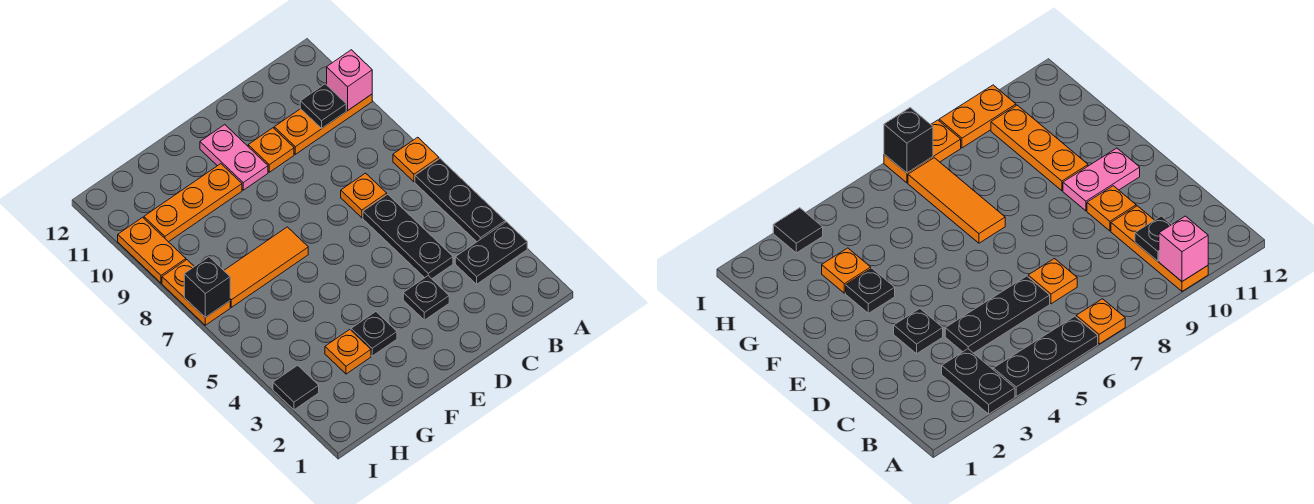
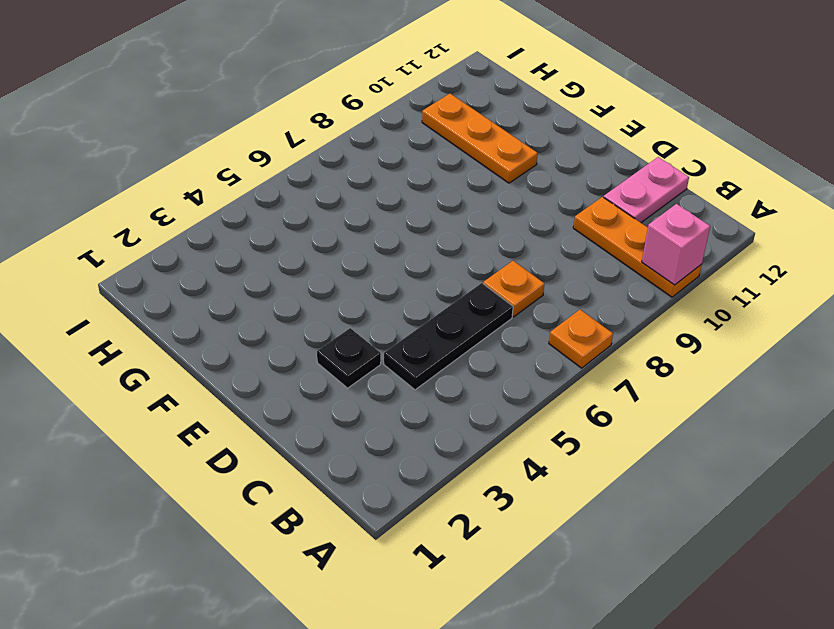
pink plate C11:C12 level 1 -> pink plate E10:E11 level 1
none -> black plate A3:B3 level 1
none -> black plate A4:A6 level 1
none -> orange plate D10 level 1

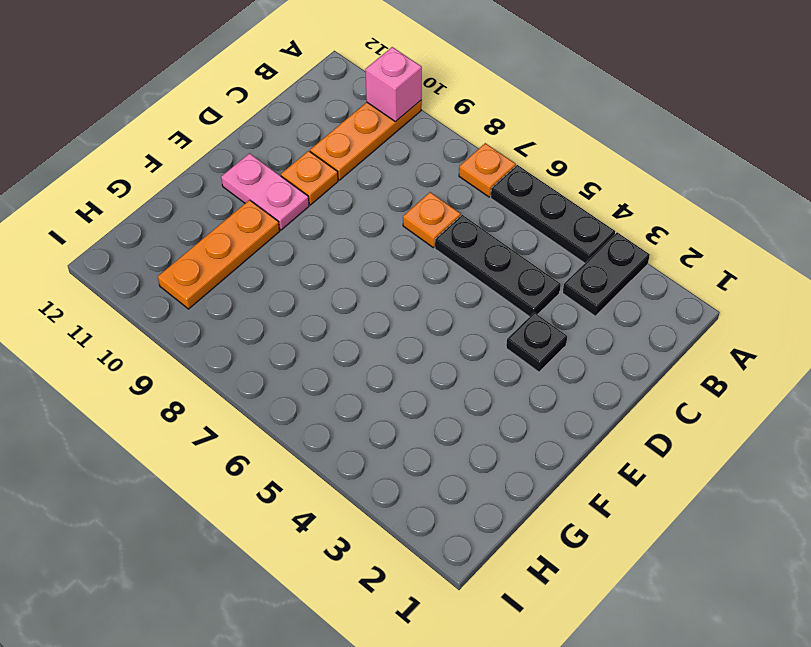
none -> black plate F3 level 1
none -> orange tile F7:H7 level 1
none -> orange plate G3 level 1

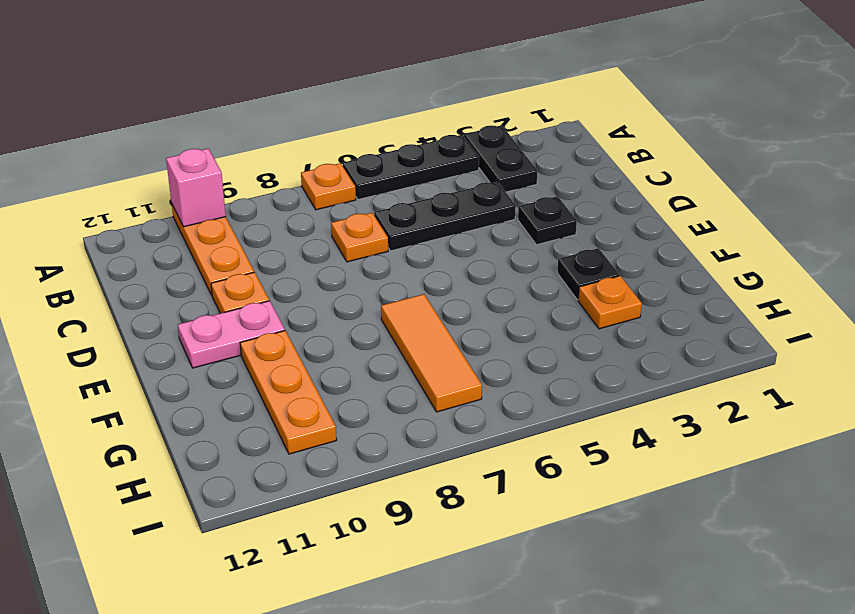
none -> black tile I3 level 1
none -> orange plate I7:I8 level 1
none -> orange plate I9:I10 level 1

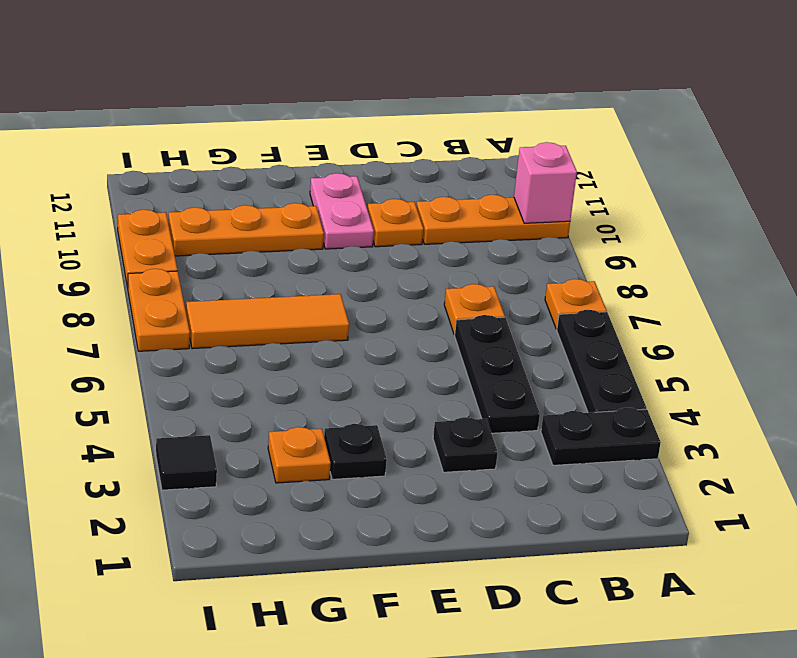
none -> black plate B10 level 2
none -> black brick I7 level 2

